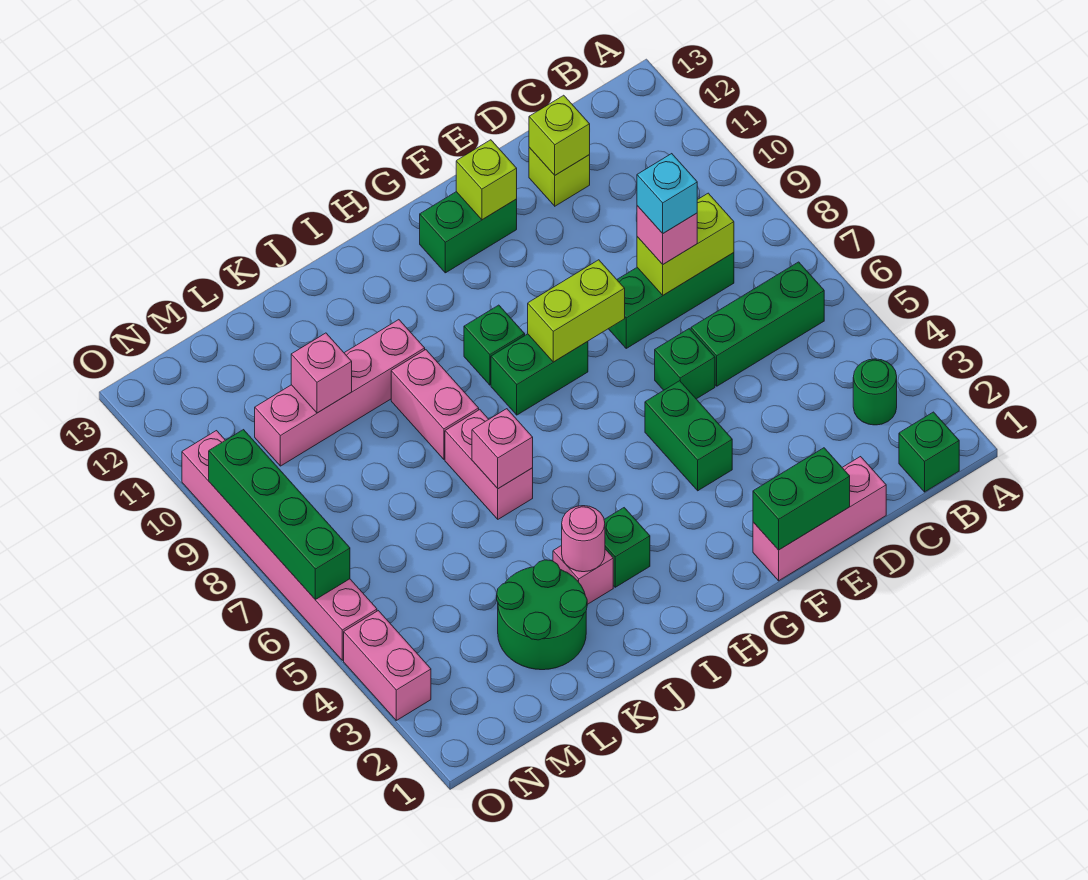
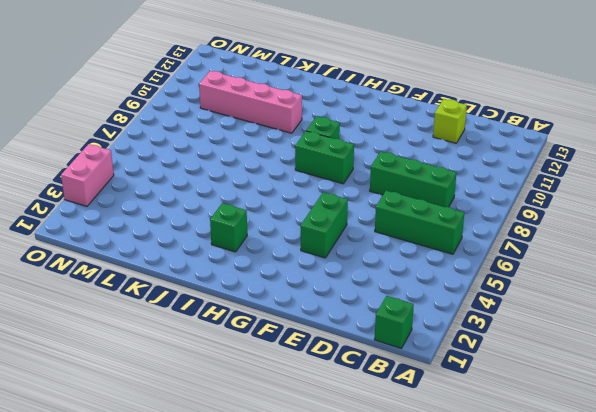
none -> green round brick B3 level 1
none -> pink brick D1:F1 level 1
none -> green brick E6 level 1
none -> green brick F12:G12 level 1

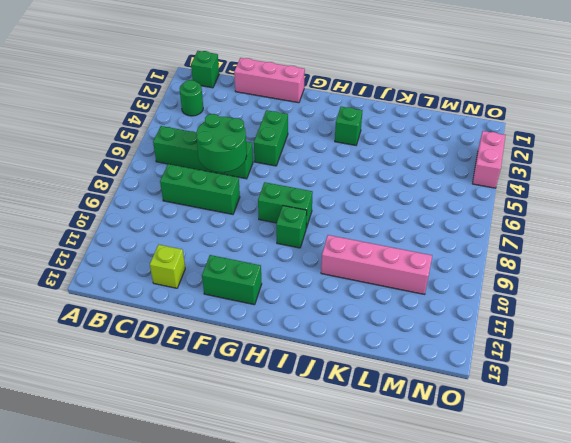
green round brick D6:E7 level 2 -> green round brick K2:L3 level 1
none -> pink brick J3 level 1
none -> pink brick J6:J7 level 1
none -> pink brick J8:J9 level 1
none -> pink brick O5:O10 level 1

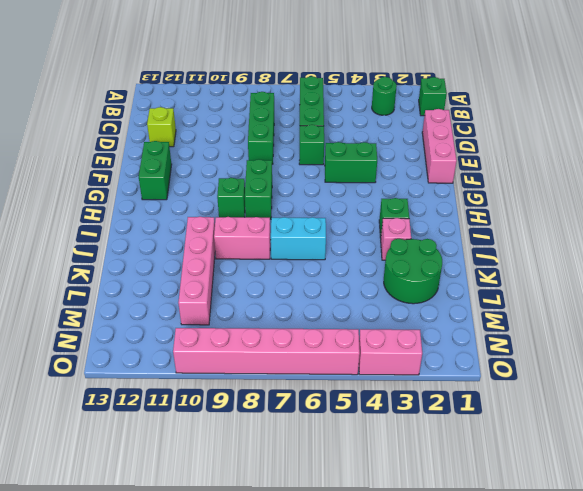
cyan brick J6:J7 level 1 -> pink brick J6:J7 level 1
none -> lime brick C8:D8 level 2
none -> lime brick D12 level 2
none -> green brick E1:F1 level 2
none -> lime brick F8:G8 level 2

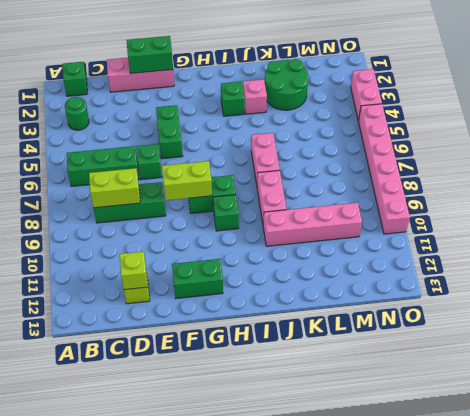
none -> lime brick F12 level 2
none -> pink round brick J3 level 2
none -> pink brick J6 level 2
none -> pink brick L10 level 2

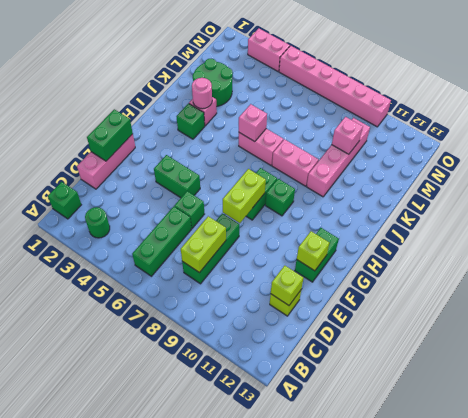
none -> green brick O6:O9 level 2
none -> pink brick D8 level 3
none -> cyan brick D8 level 4

